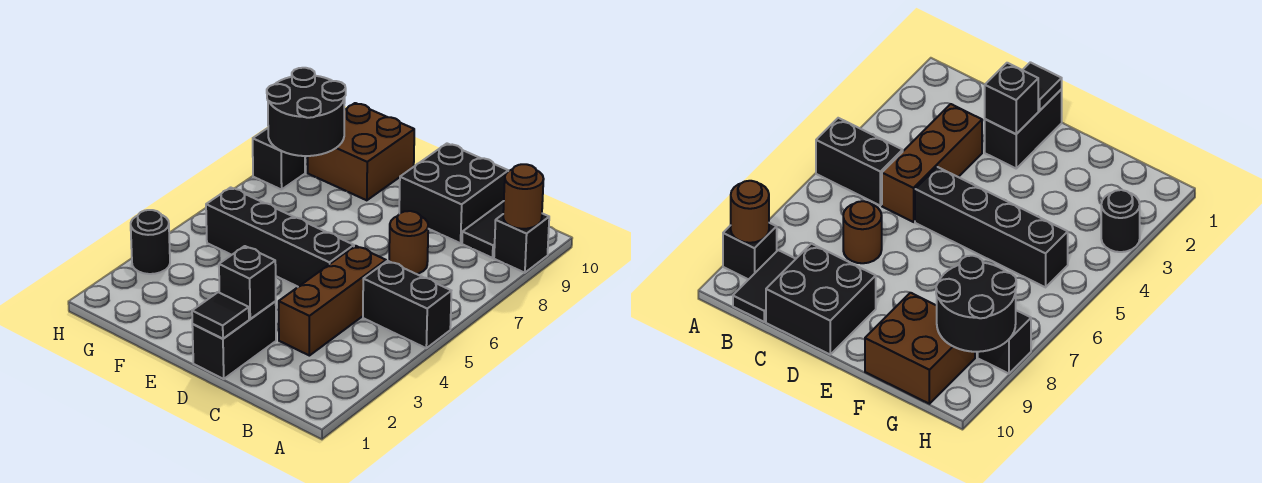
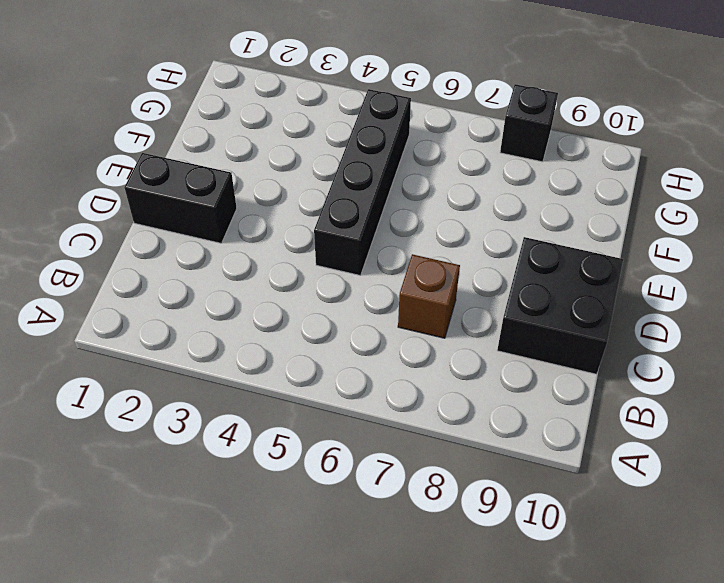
brown brick C7 level 1 -> brown round brick C7 level 1
none -> black brick A5:B5 level 1
none -> black brick A9 level 1
none -> black tile B9:B10 level 1

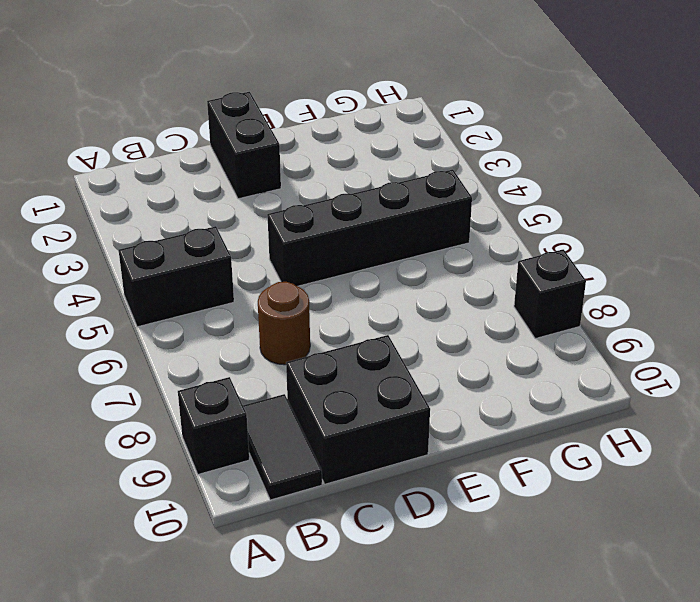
none -> brown brick C3:C5 level 1
none -> brown brick F9:G10 level 1
none -> black round brick H3 level 1

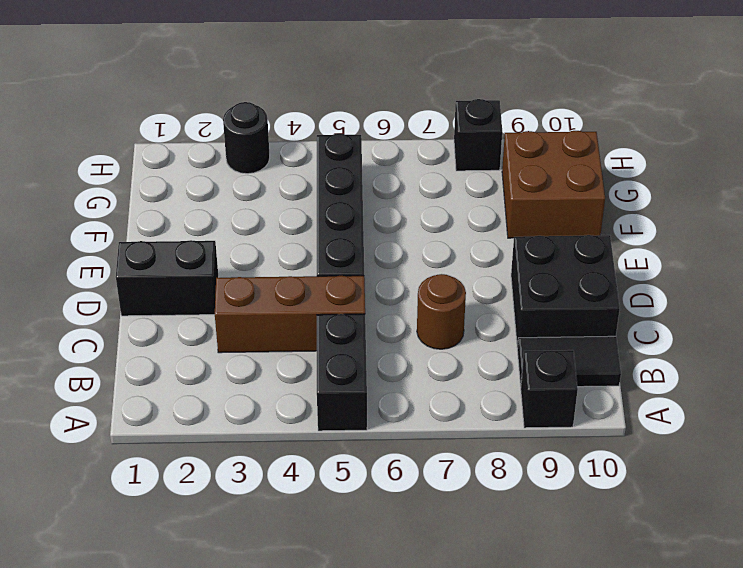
none -> brown round brick A9 level 2
none -> black tile D1 level 2
none -> black brick D2 level 2

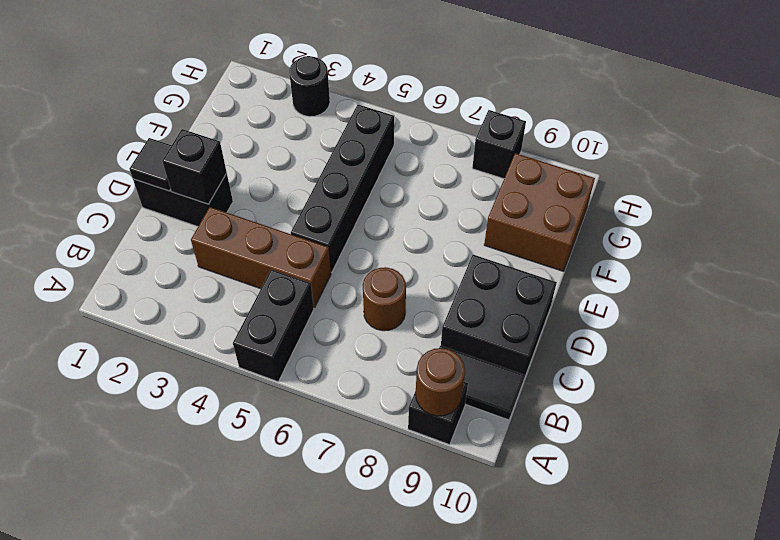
none -> black round brick G8:H9 level 2

